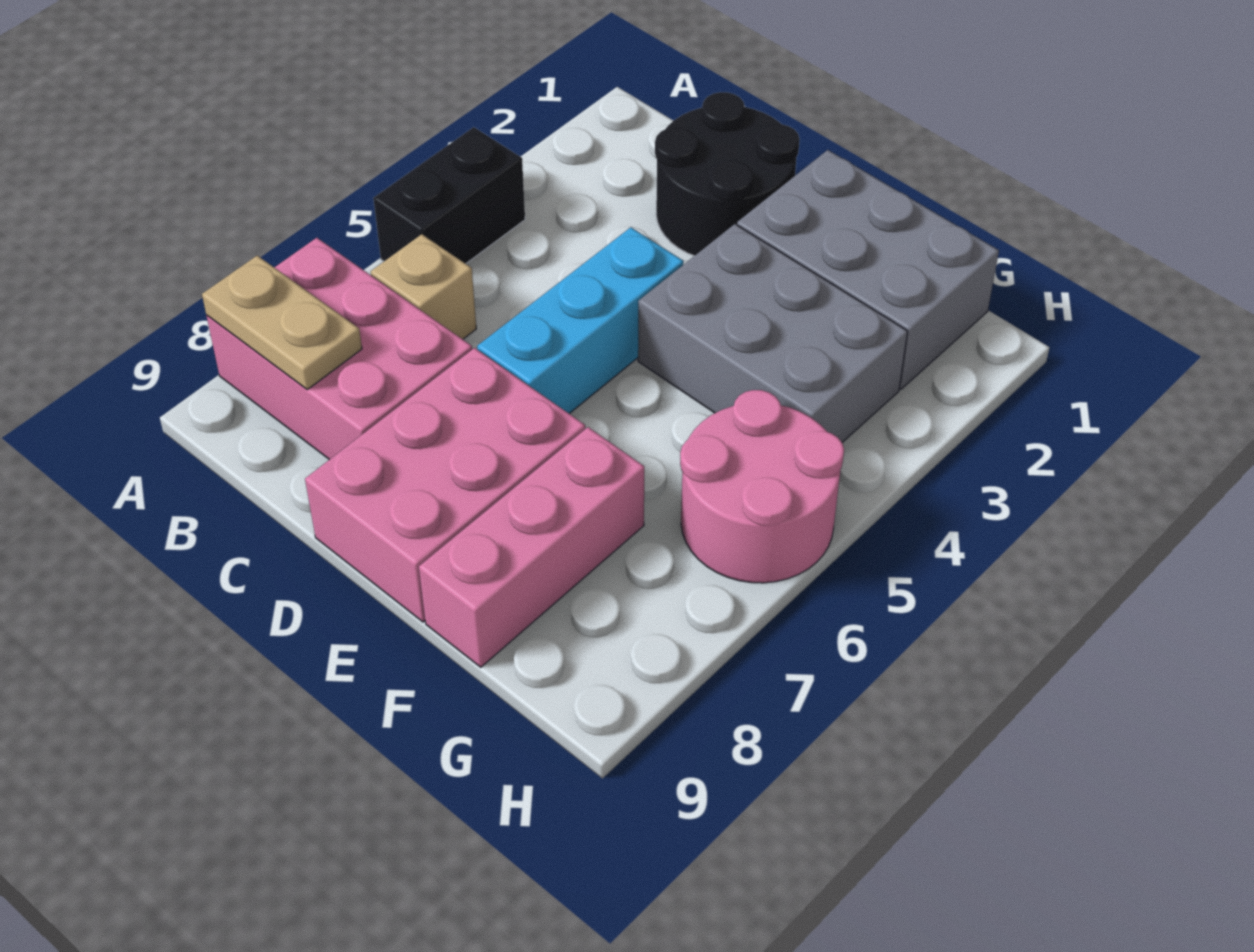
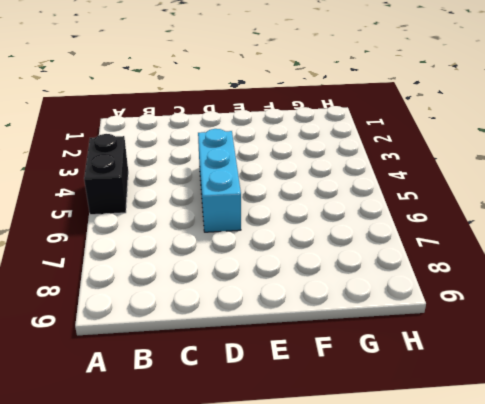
none -> pink brick A7:C8 level 1
none -> tan brick B6 level 1

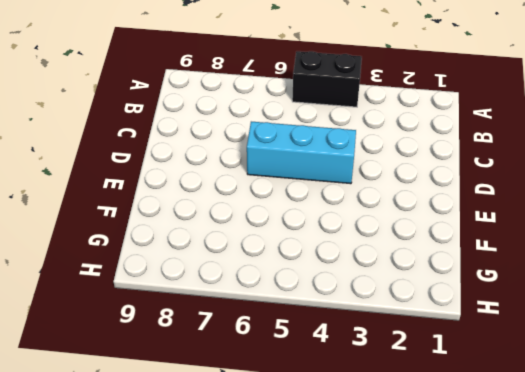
none -> pink brick A7:C8 level 1
none -> tan brick B6 level 1

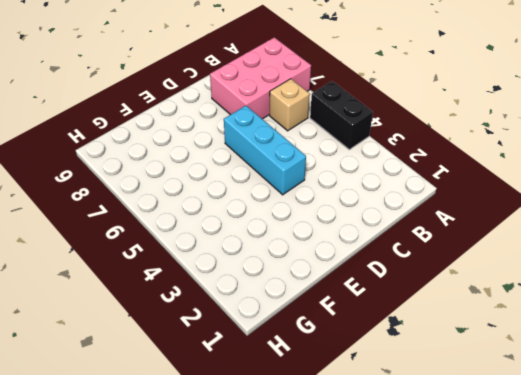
none -> black round brick C1:D2 level 1
none -> pink brick D7:E9 level 1

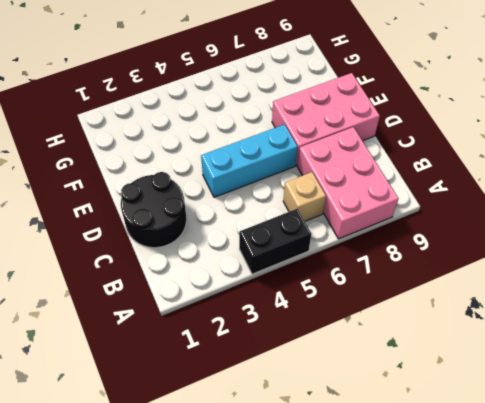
none -> grey brick E1:G2 level 1
none -> grey brick E3:G4 level 1

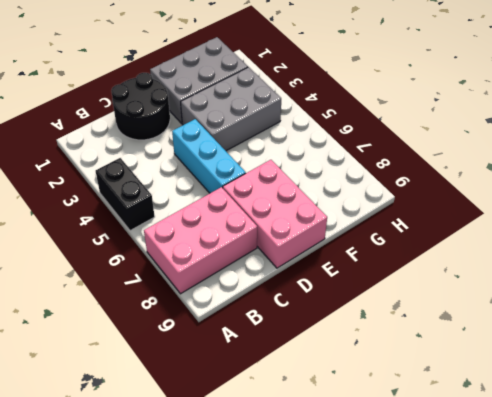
none -> tan brick B6 level 1
none -> pink brick F7:F9 level 1

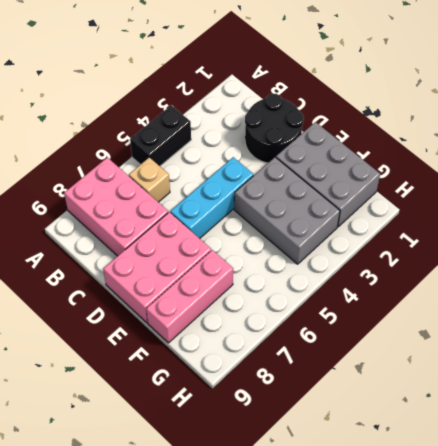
none -> pink round brick G5:H6 level 1
none -> tan plate A8:B8 level 2

